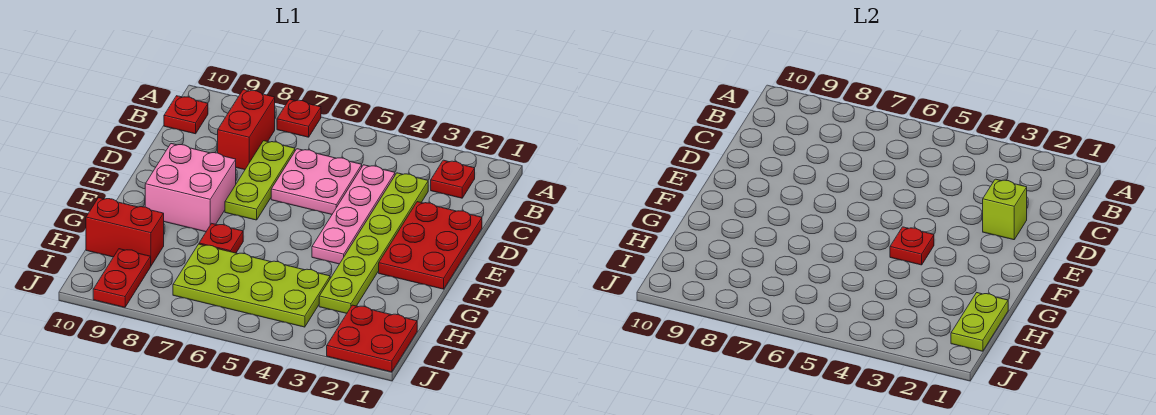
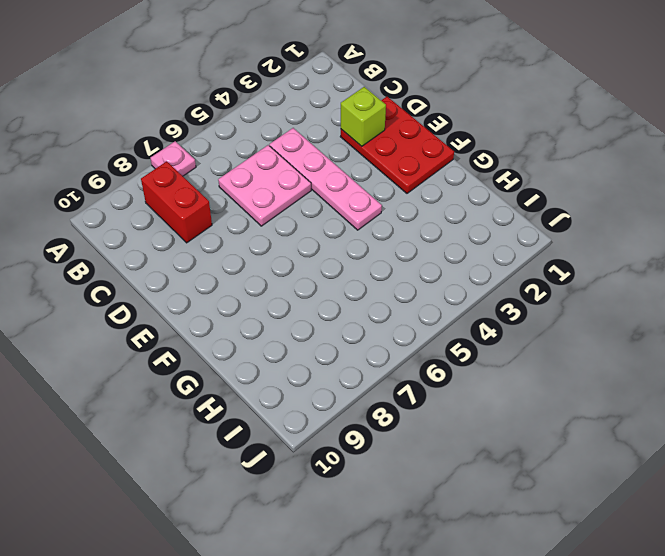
pink plate A7 level 1 -> red plate A7 level 1
none -> red plate B2 level 1
none -> red plate B10 level 1
none -> lime plate C3:H3 level 1

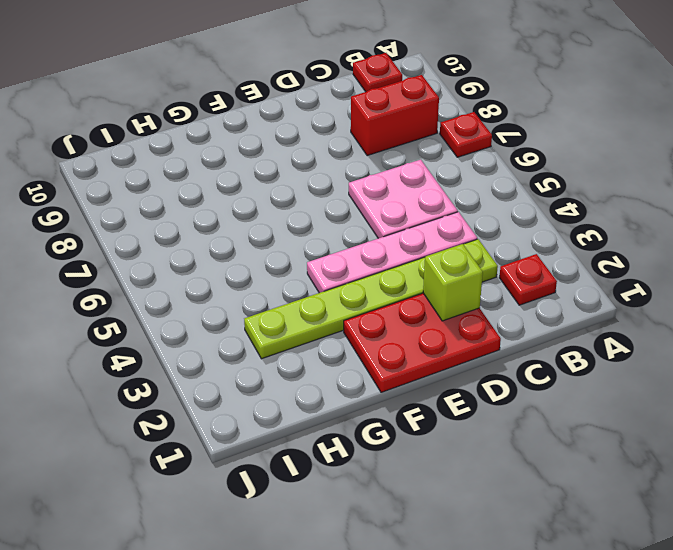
none -> lime plate C7:E7 level 1
none -> pink brick E8:F9 level 1
none -> red plate G7 level 1

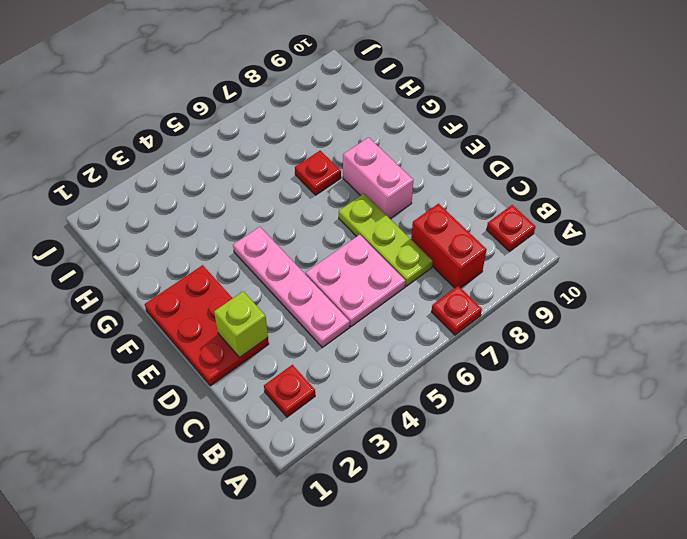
pink brick E8:F8 level 1 -> pink brick E8:F9 level 1
none -> lime plate C3:H3 level 1
none -> lime plate H4:I7 level 1
none -> red brick H9:H10 level 1

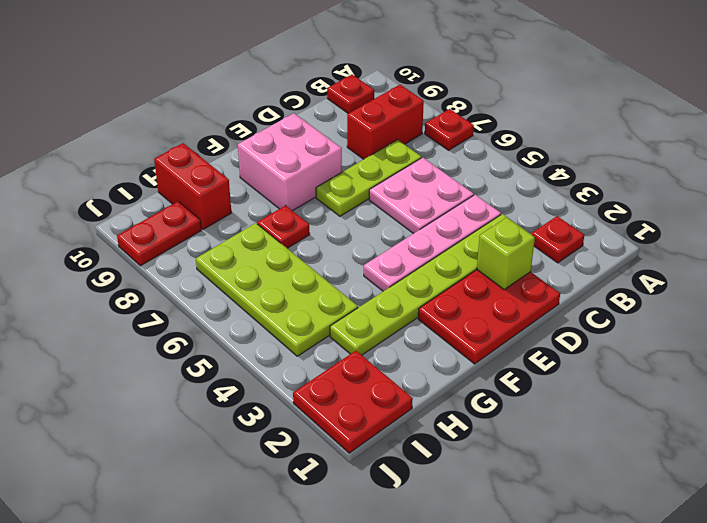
none -> red plate F4 level 2
none -> lime plate H1:I1 level 2

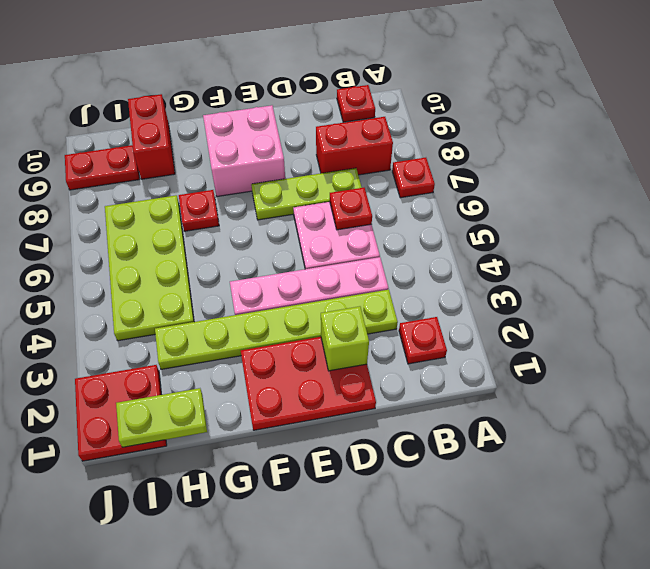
red plate C6 level 2 -> red plate F4 level 2

